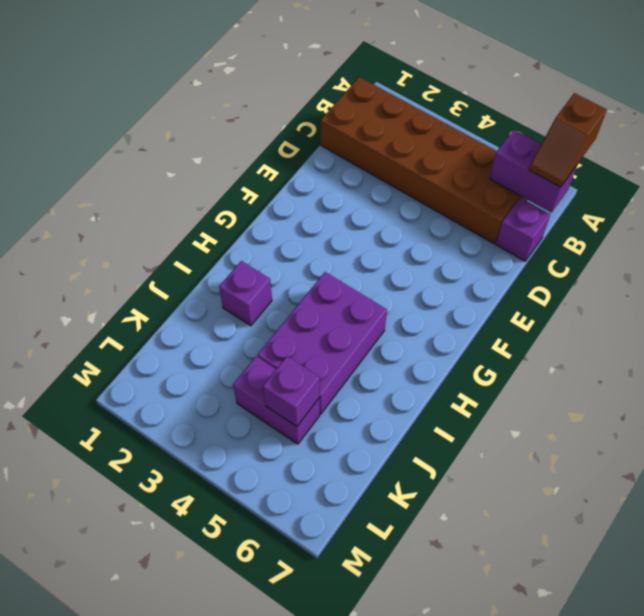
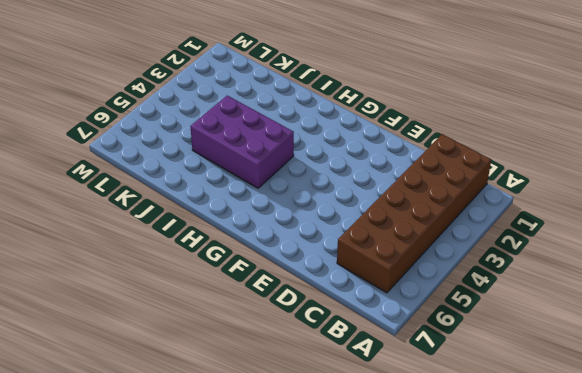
none -> purple brick C7 level 1
none -> purple brick I2 level 1

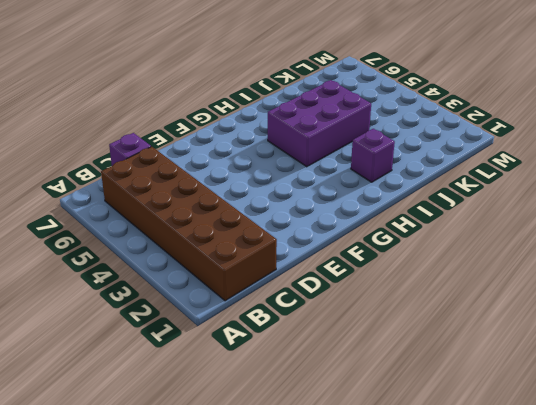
none -> purple brick K4:K5 level 1
none -> purple brick B6:B7 level 2

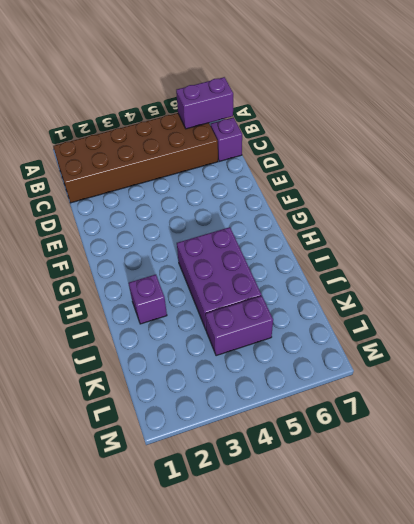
none -> purple brick K5 level 2
none -> brown slope A7:B7 level 3 top A

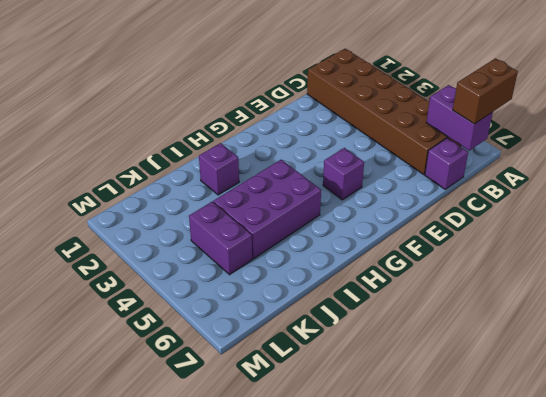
brown brick A7:B7 level 3 -> brown slope A7:B7 level 3 top A
purple brick F5 level 1 -> purple brick K5 level 2

